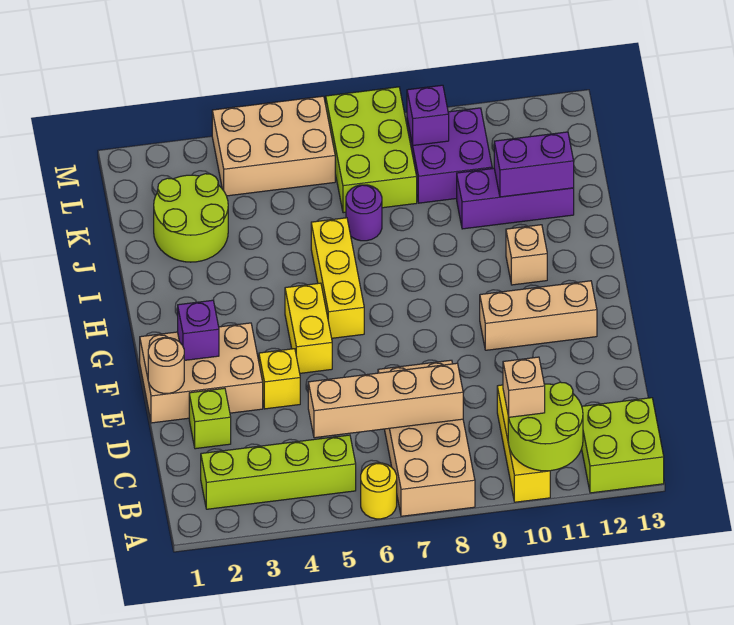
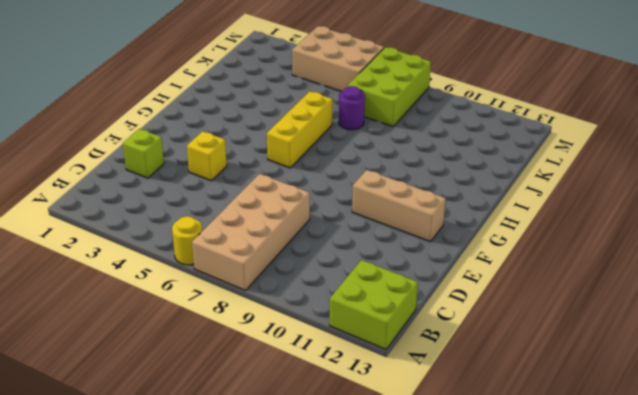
none -> yellow brick A10:C10 level 1
none -> lime brick B2:B5 level 1
none -> tan brick E1:F3 level 1

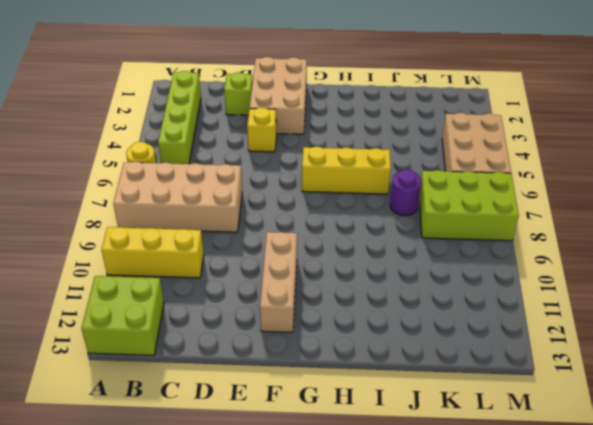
none -> yellow brick F5:G5 level 1
none -> tan brick H11 level 1
none -> lime round brick J2:K3 level 1

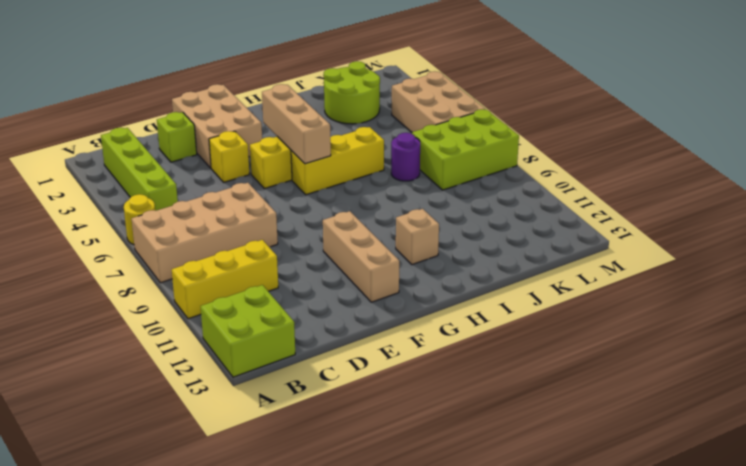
tan brick G4:G6 level 2 -> none
none -> purple brick J10:J12 level 1
none -> purple brick K9:L10 level 1
none -> lime round brick A10:B11 level 2

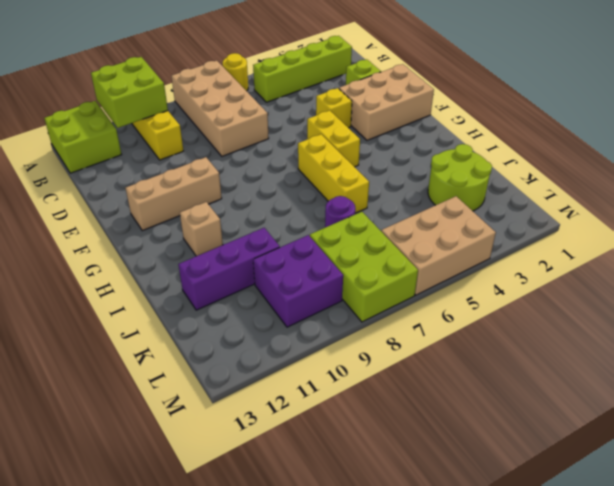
lime brick A10:B11 level 2 -> lime round brick A10:B11 level 2
none -> tan brick C5:C8 level 2
none -> tan round brick E1 level 2
none -> purple brick F2 level 2

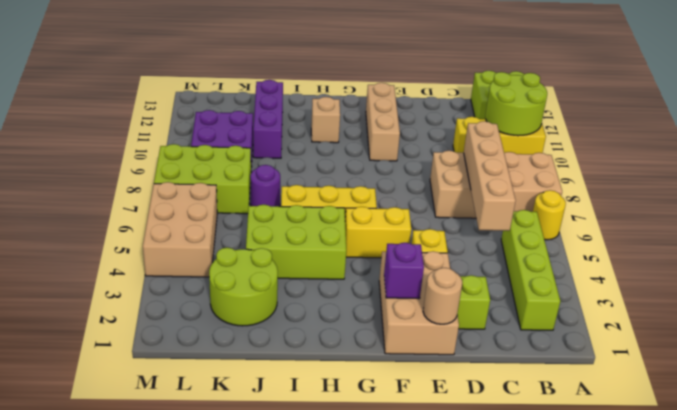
lime brick H4:J5 level 1 -> none
none -> purple brick J11:J12 level 2
none -> purple brick L9 level 2
none -> tan brick B10 level 3

